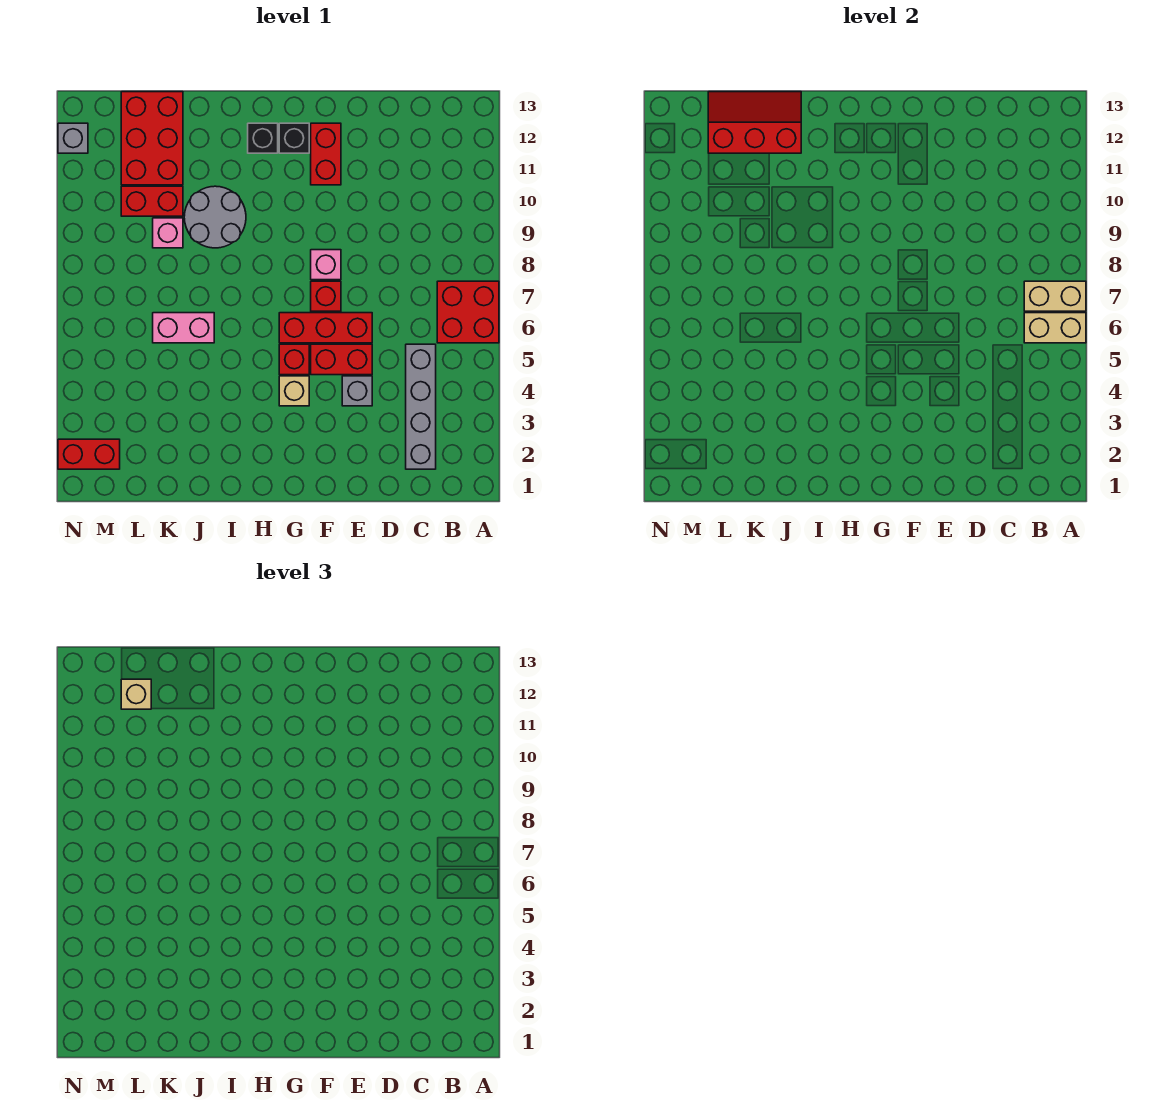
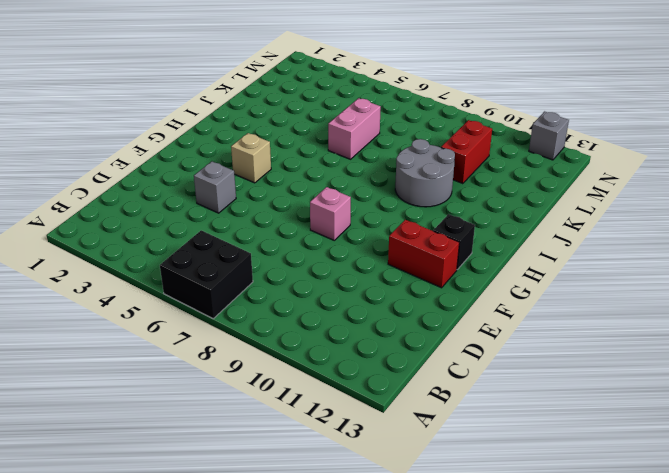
black brick A6:B7 level 1 -> red brick A6:B7 level 1
none -> grey brick C2:C5 level 1
none -> red brick E5:F5 level 1
none -> red brick E6:G6 level 1

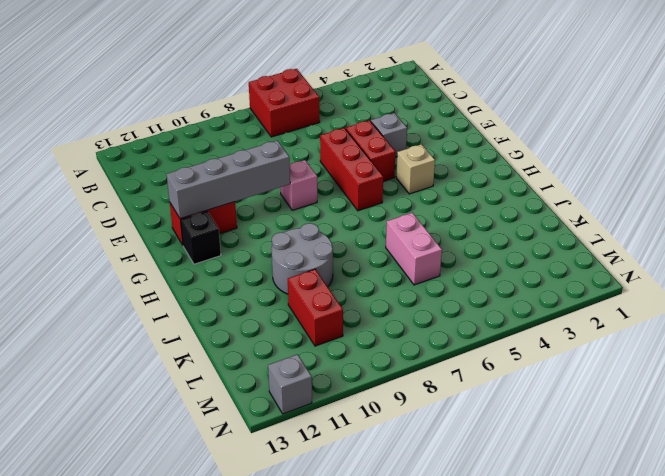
grey brick F9:F12 level 2 -> grey brick C2:C5 level 1
none -> red brick F7 level 1
none -> red brick G5 level 1
none -> black brick H12 level 1

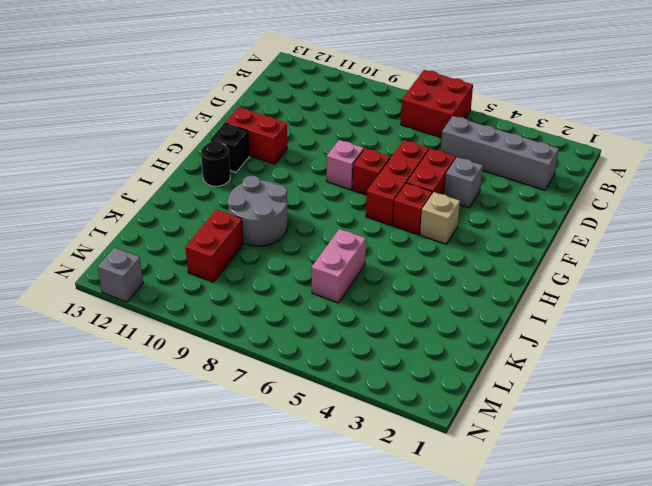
black round brick H12 level 1 -> black brick H12 level 1
none -> pink brick K9 level 1
none -> red brick K11:L13 level 1
none -> red brick M2:N2 level 1

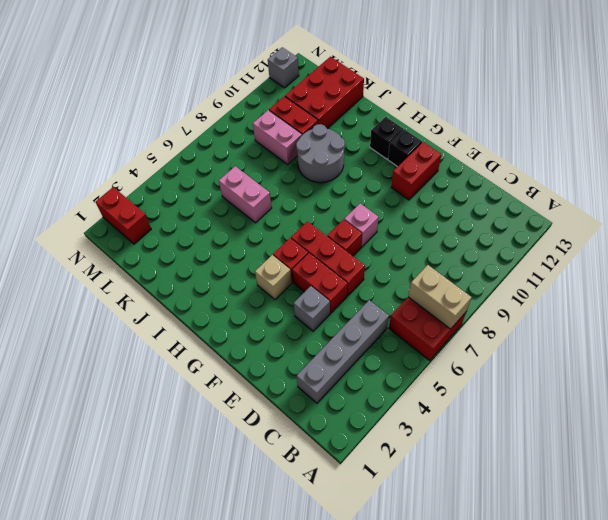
pink brick K9:L9 level 1 -> pink brick K9 level 1
none -> tan brick A6:B6 level 2
none -> red slope J12:L13 level 2 top 12
none -> tan brick L12 level 3

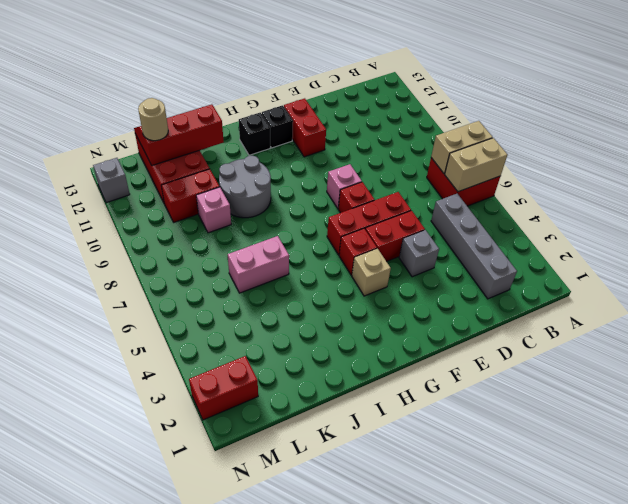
tan round brick L12 level 3 -> tan brick L12 level 3

